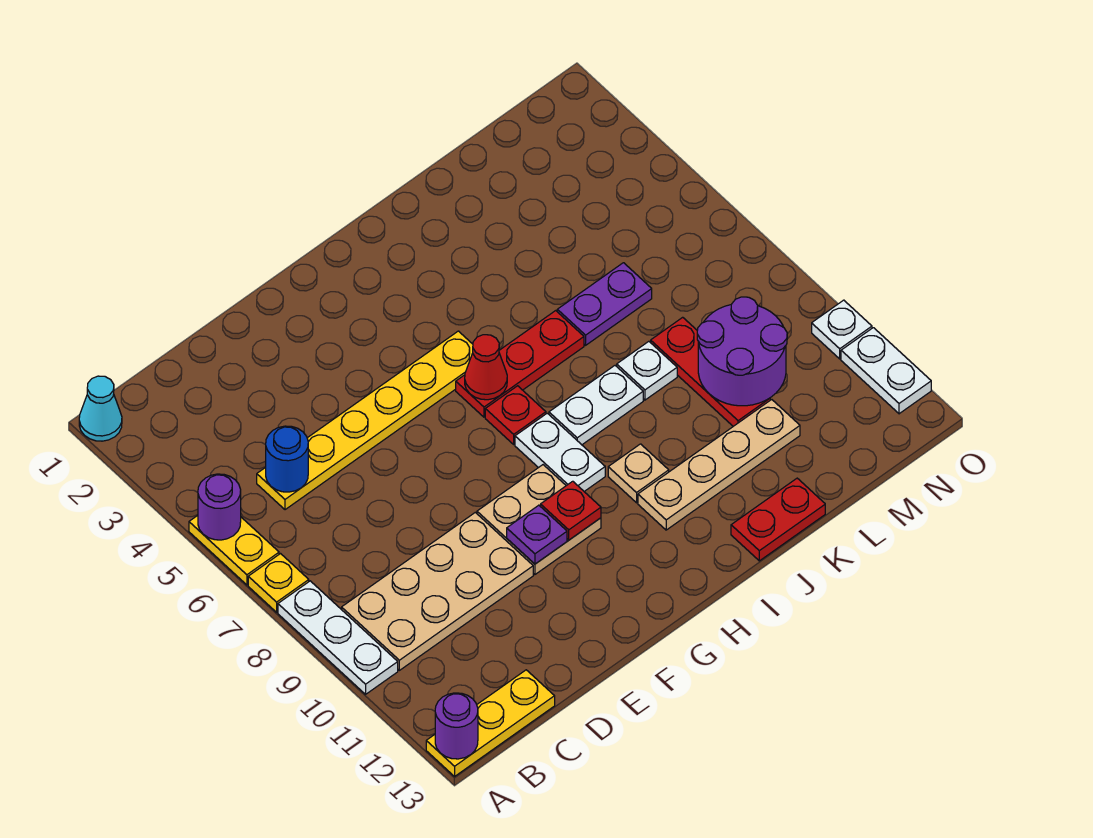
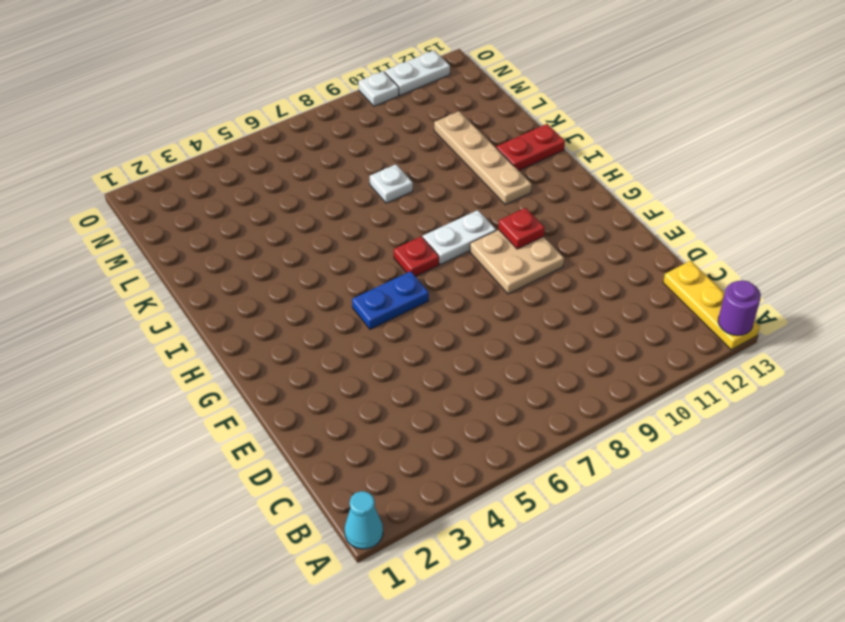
blue plate G5:G6 level 1 -> yellow plate C5:H5 level 1
red plate J12:J13 level 1 -> red plate J13:K13 level 1
none -> yellow plate A5:A6 level 1
none -> yellow plate A7 level 1
none -> white plate A8:A10 level 1

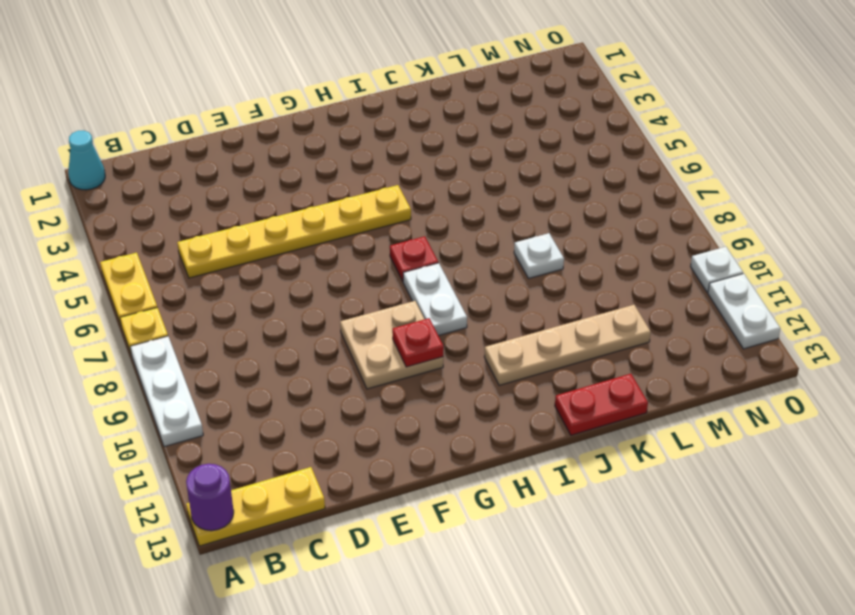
none -> tan plate B9:E10 level 1
none -> red plate H6:J6 level 1
none -> white plate I8:J8 level 1

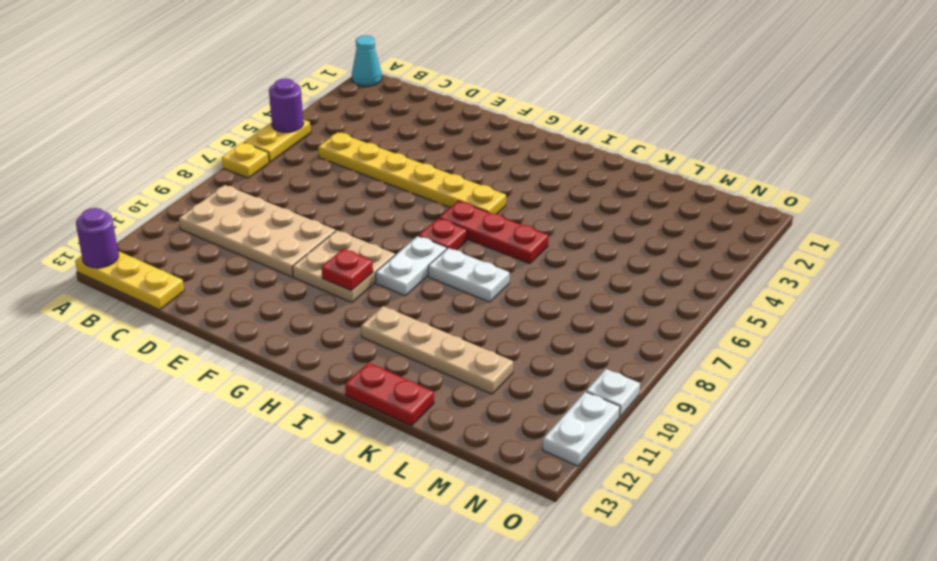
none -> white plate A8:A10 level 1
none -> tan plate I10 level 1
none -> purple plate K6:L6 level 1

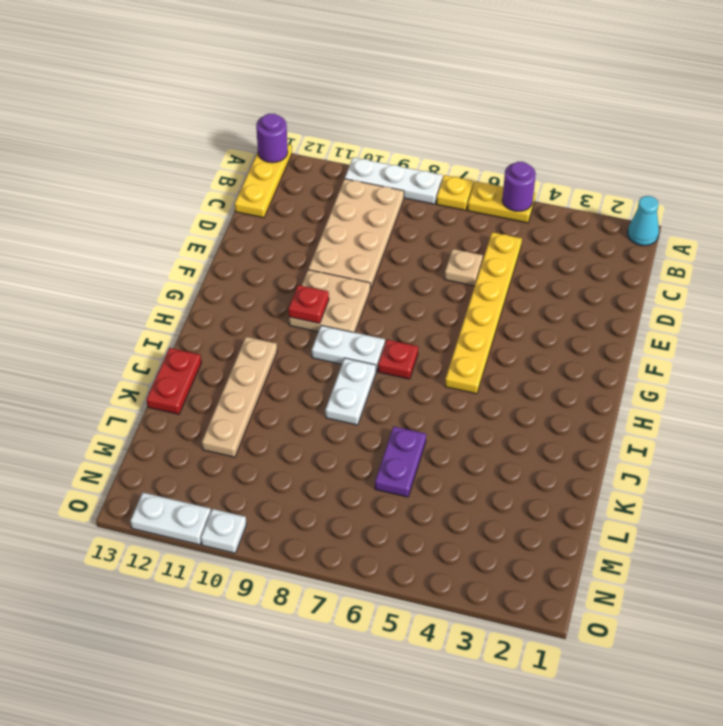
tan plate D6 level 1 -> tan plate I10 level 1
none -> red plate H6:J6 level 1
none -> white plate K8 level 1
none -> red plate L8:L10 level 1

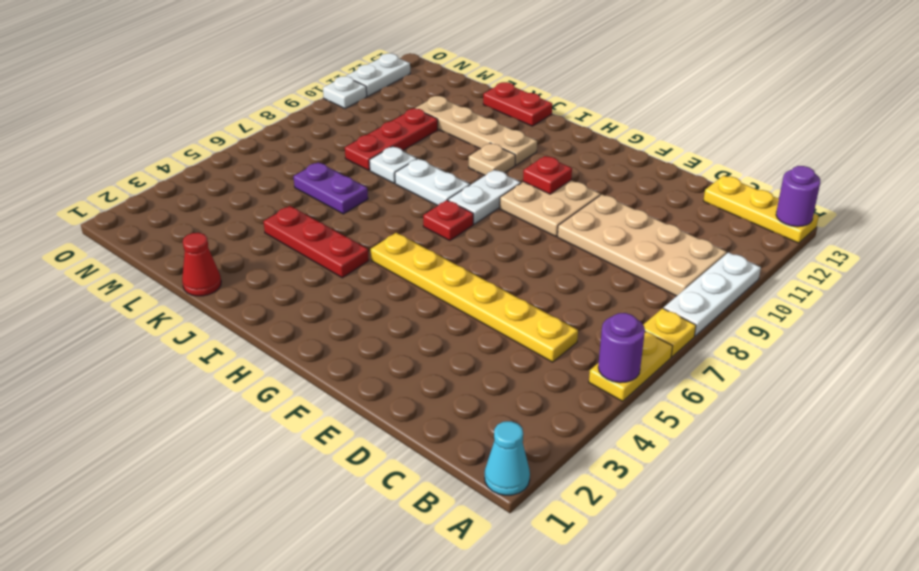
red plate I4:K4 level 1 -> red plate H6:J6 level 1
red cone K1 level 1 -> red cone H6 level 2
none -> blue round brick C5 level 2
none -> purple plate F10 level 2
none -> purple round brick L9:M10 level 2

